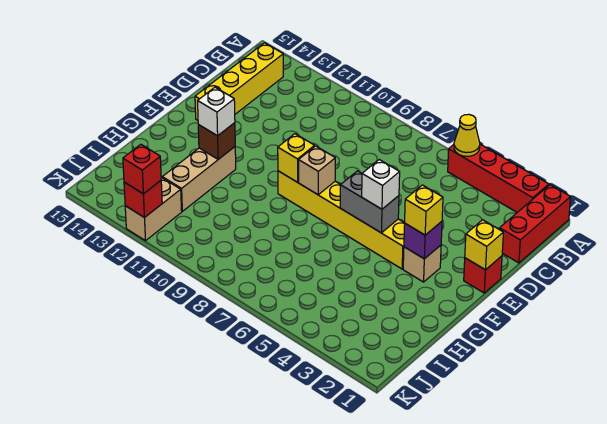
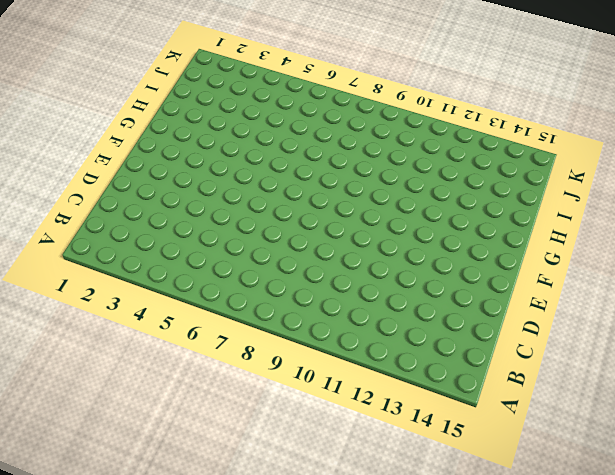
none -> red brick A1:C1 level 1
none -> red brick A2:A5 level 1
none -> yellow brick B14:E14 level 1

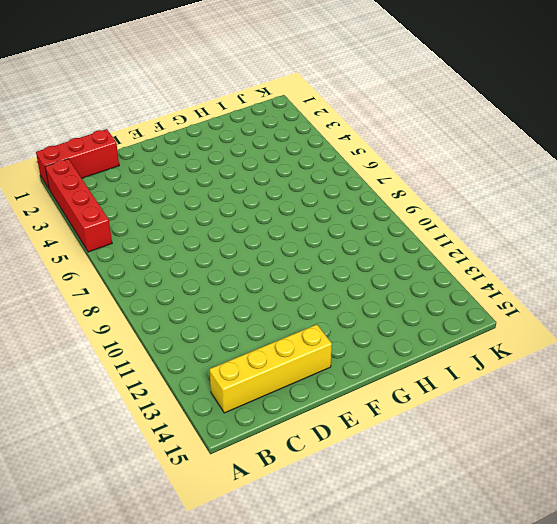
none -> red brick E1 level 1
none -> tan brick F3 level 1
none -> yellow brick F4:F9 level 1

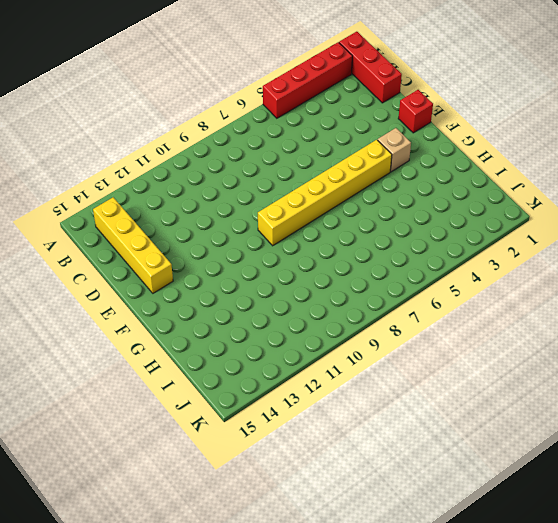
none -> tan brick G12:I12 level 1
none -> tan brick J12:K12 level 1
none -> yellow cone A5 level 2

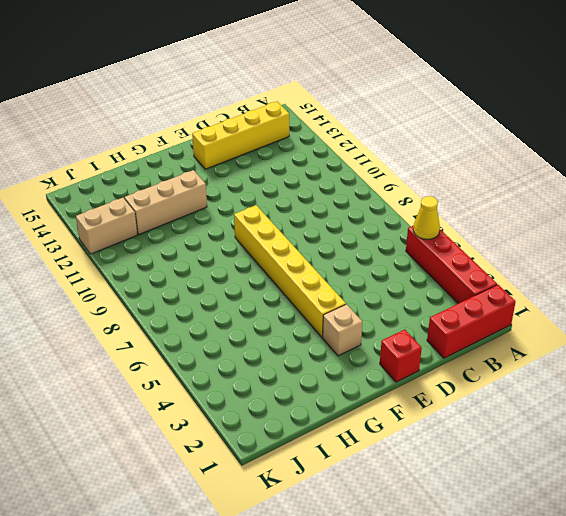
none -> yellow brick E1 level 2
none -> purple brick F3 level 2
none -> grey brick F5:F6 level 2

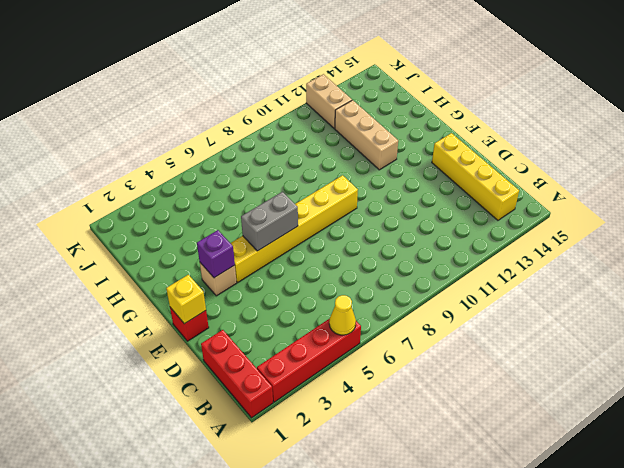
none -> tan brick F8 level 2
none -> yellow brick F9 level 2
none -> brown brick G12 level 2

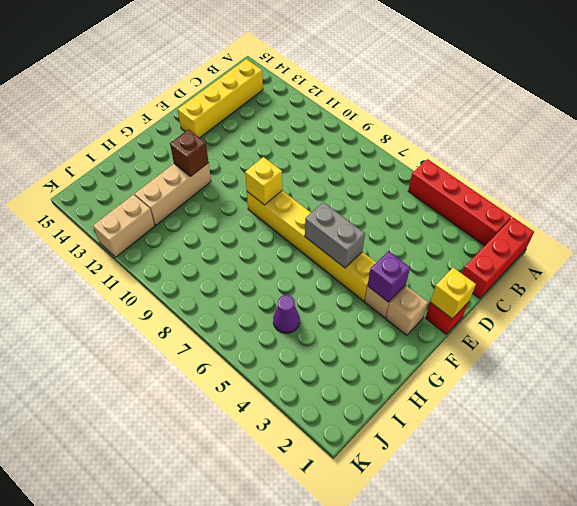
tan brick F2 level 1 -> tan brick F8 level 2
purple cone I5 level 1 -> none
none -> yellow cone A5 level 2
none -> red brick K12 level 2
none -> yellow brick F3 level 3

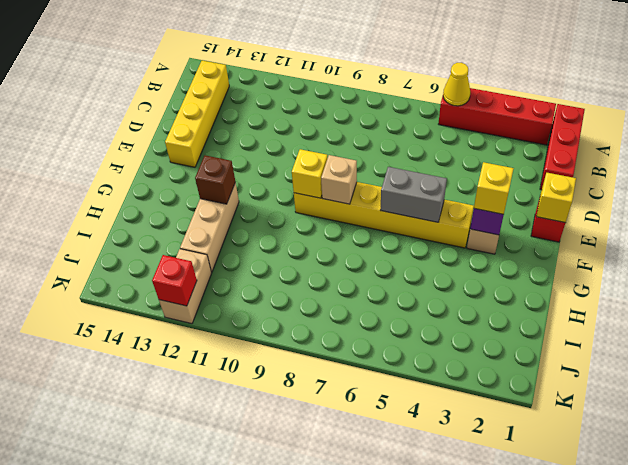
none -> white brick F5 level 3
none -> white brick G12 level 3
none -> red brick K12 level 3

